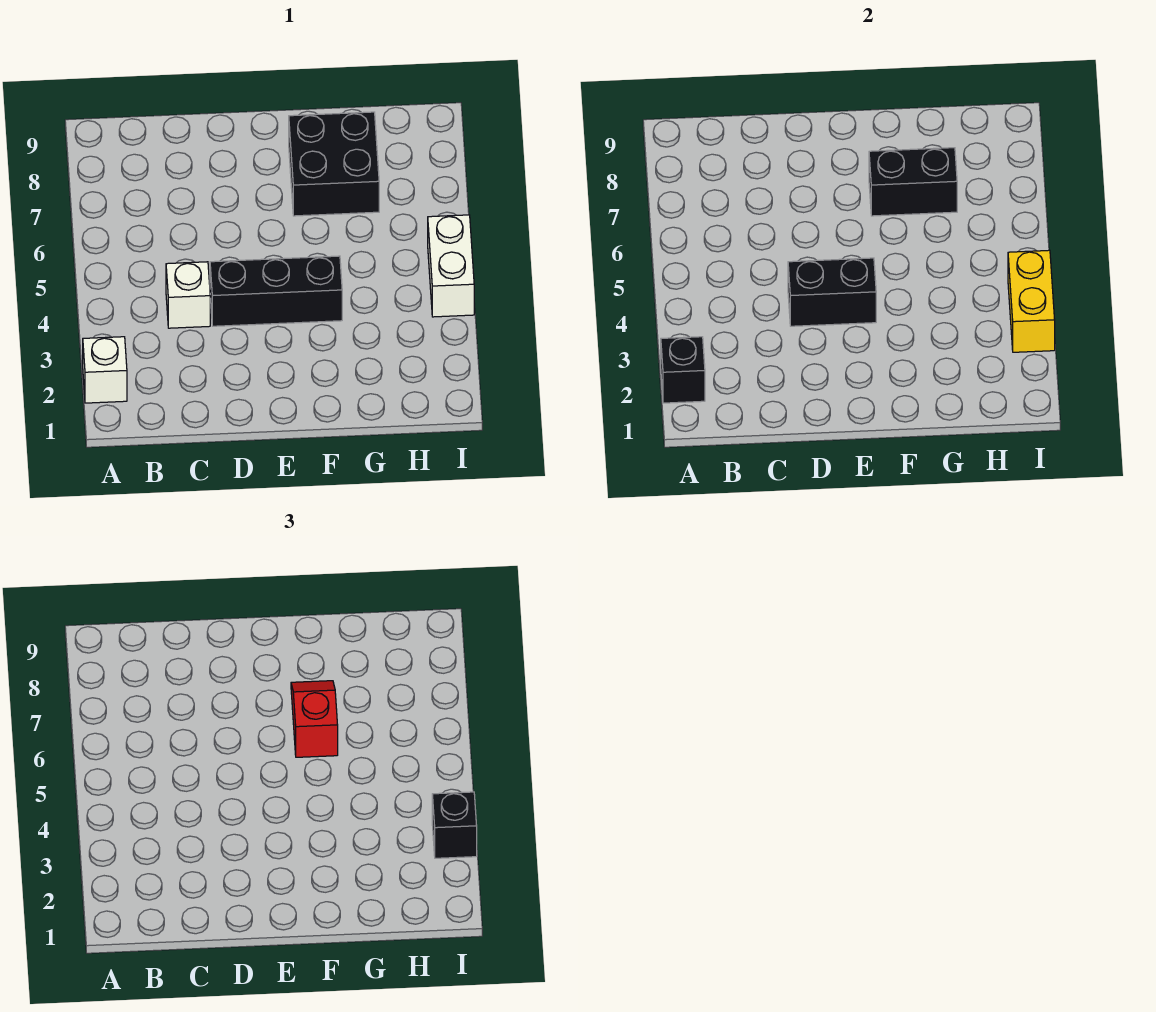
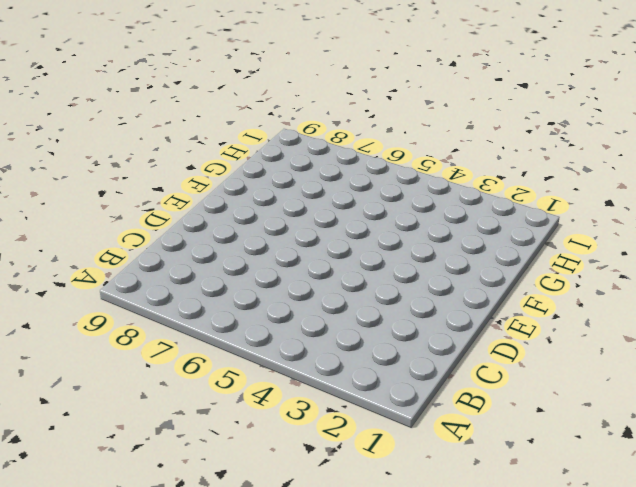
none -> white brick A2 level 1
none -> white brick C4 level 1

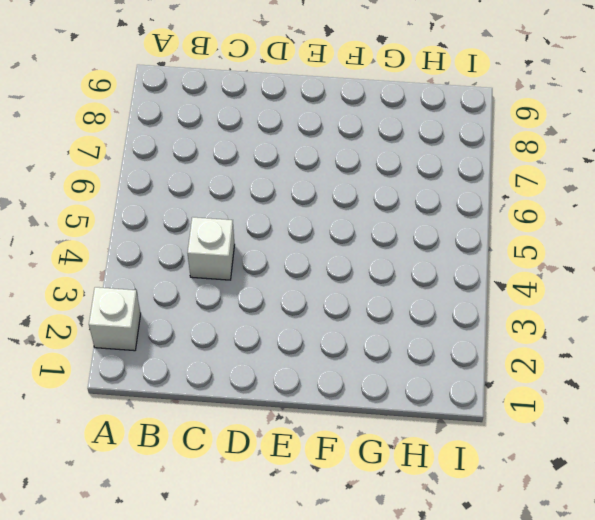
none -> black brick D4:F4 level 1
none -> black brick F7:G8 level 1

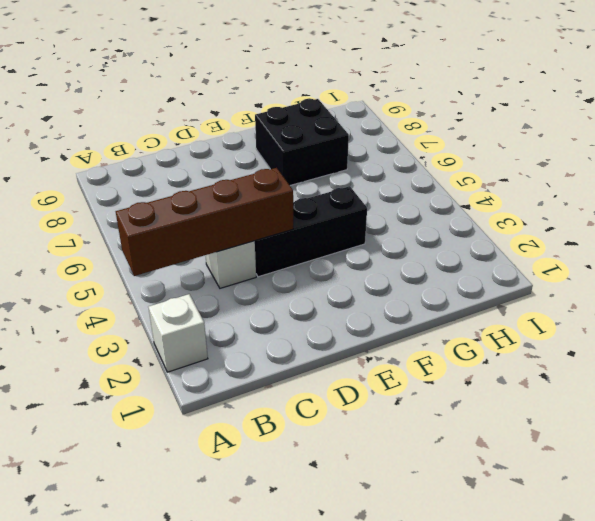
brown brick A4:D4 level 2 -> black brick D4:E4 level 2
none -> white brick I4:I5 level 1
none -> black brick A2 level 2

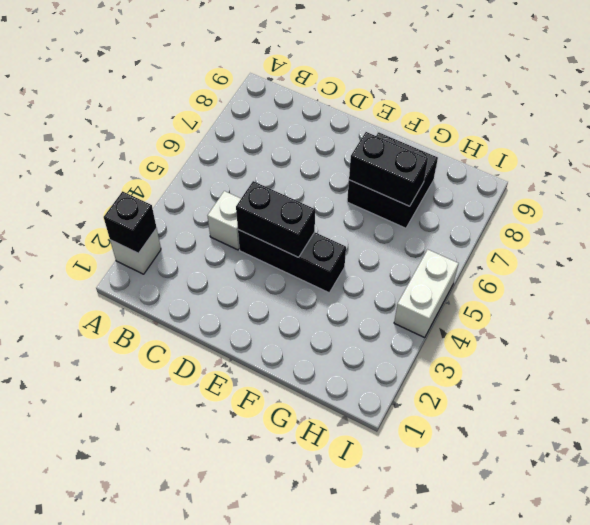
none -> yellow brick I3:I4 level 2
none -> red slope F6:F7 level 3 top 6

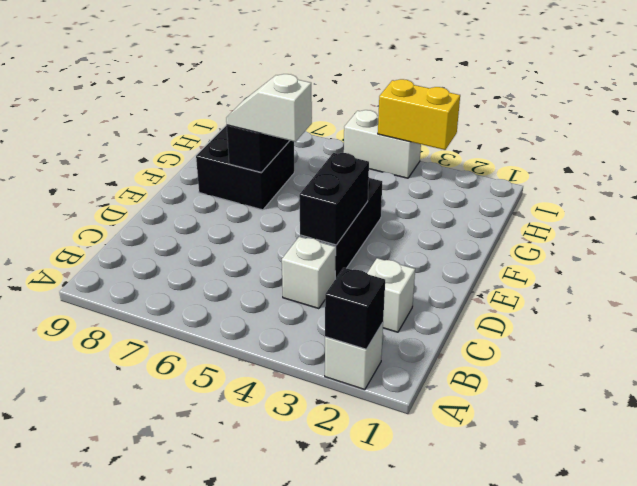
white brick C2 level 1 -> none
white slope F6:F7 level 3 top 6 -> red slope F6:F7 level 3 top 6
none -> black brick I3 level 3

